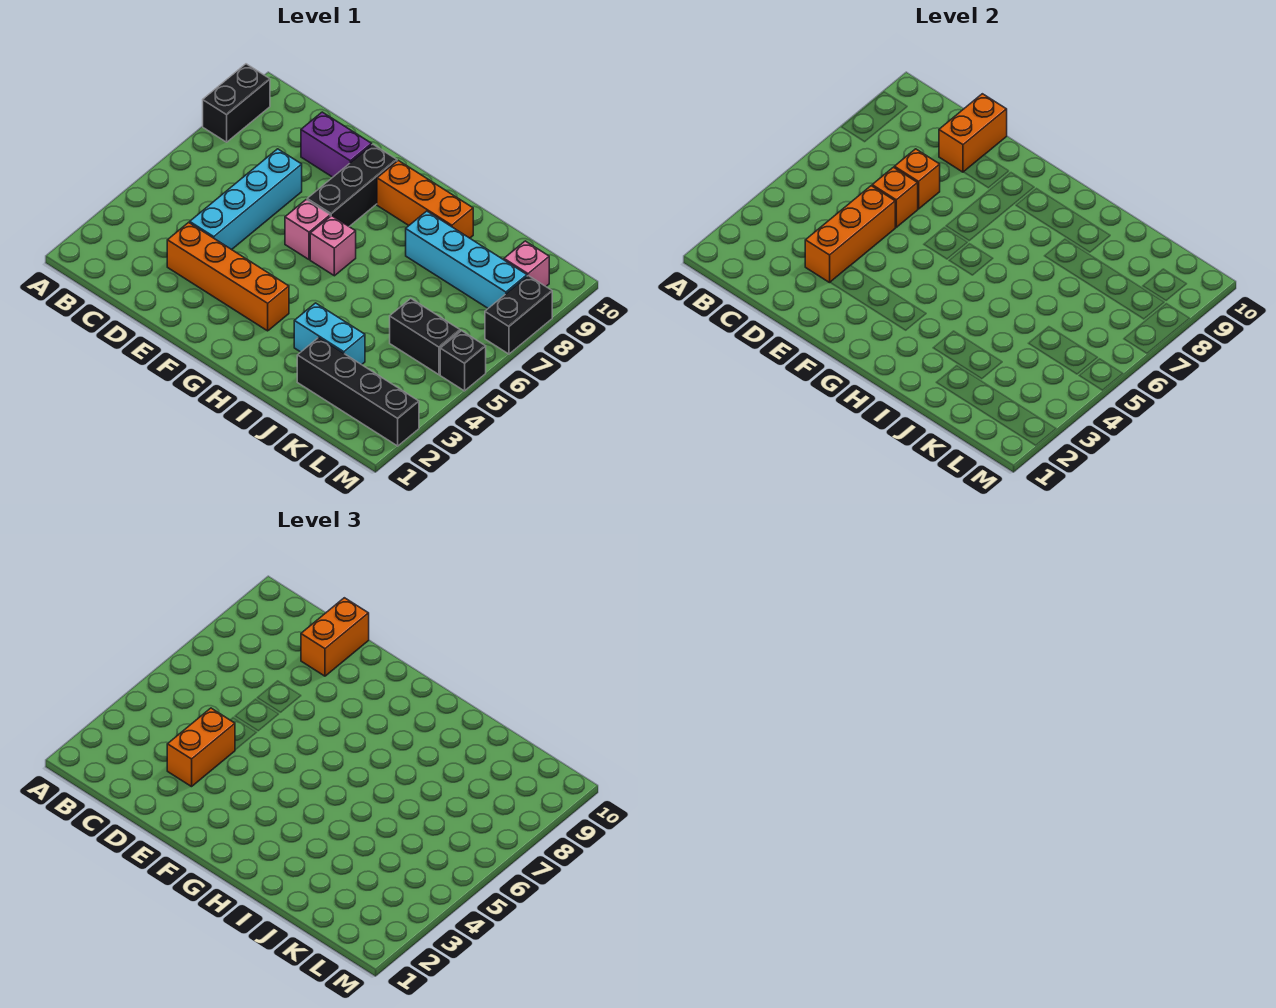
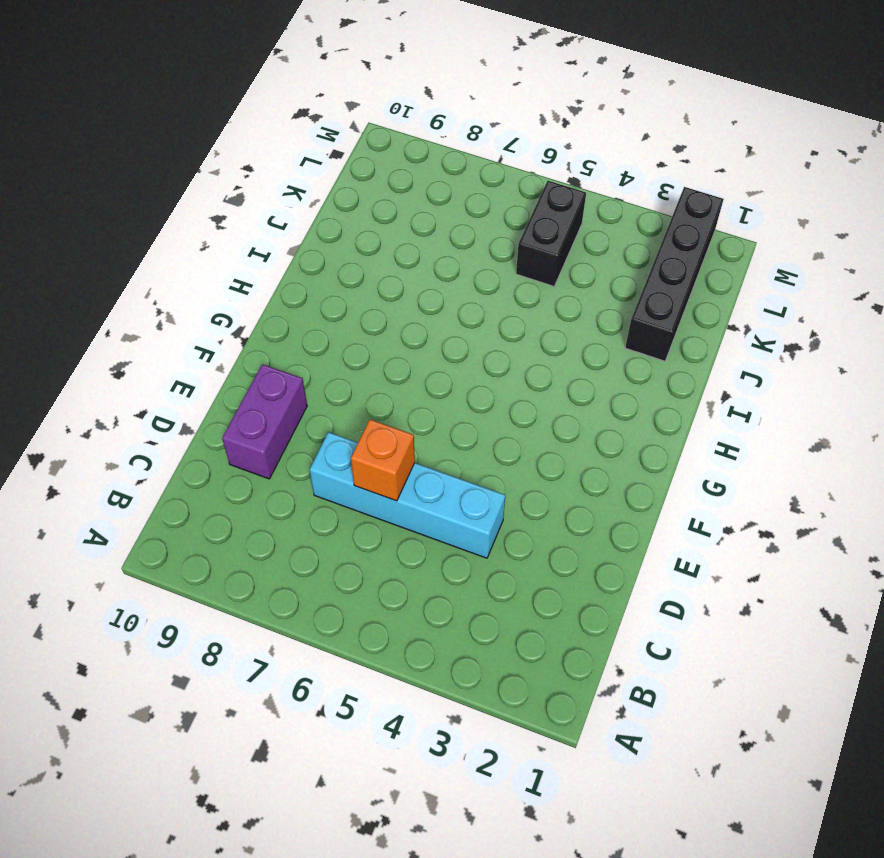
none -> black brick A8:A9 level 1
none -> orange brick D3:G3 level 1
none -> pink brick F6 level 1

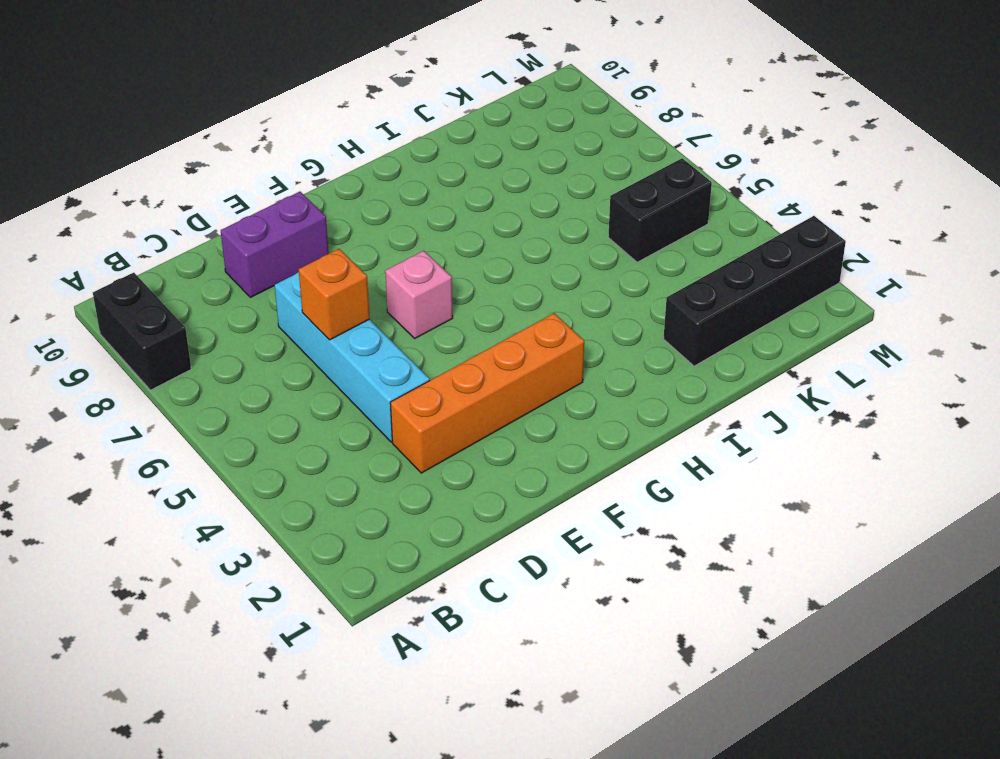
none -> black brick F7:F9 level 1
none -> pink brick G6 level 1
none -> orange brick G9:I9 level 1

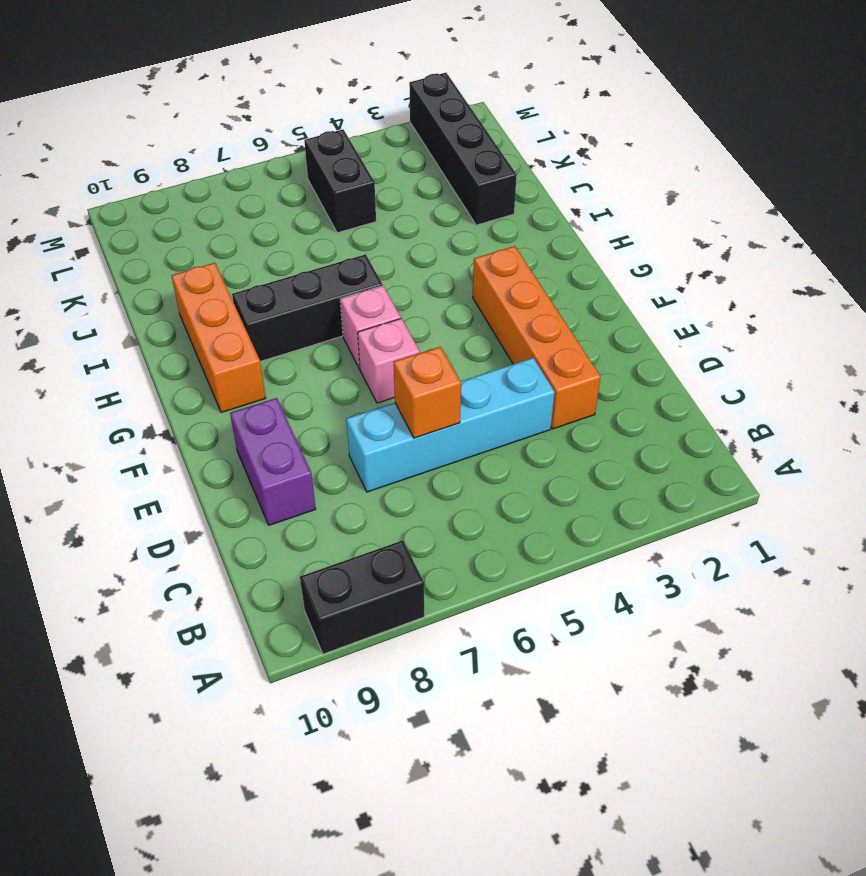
black brick H6:H8 level 1 -> black brick F7:F9 level 1
none -> cyan brick I3:J3 level 1
none -> cyan brick I8:L8 level 1
none -> pink brick L9 level 1

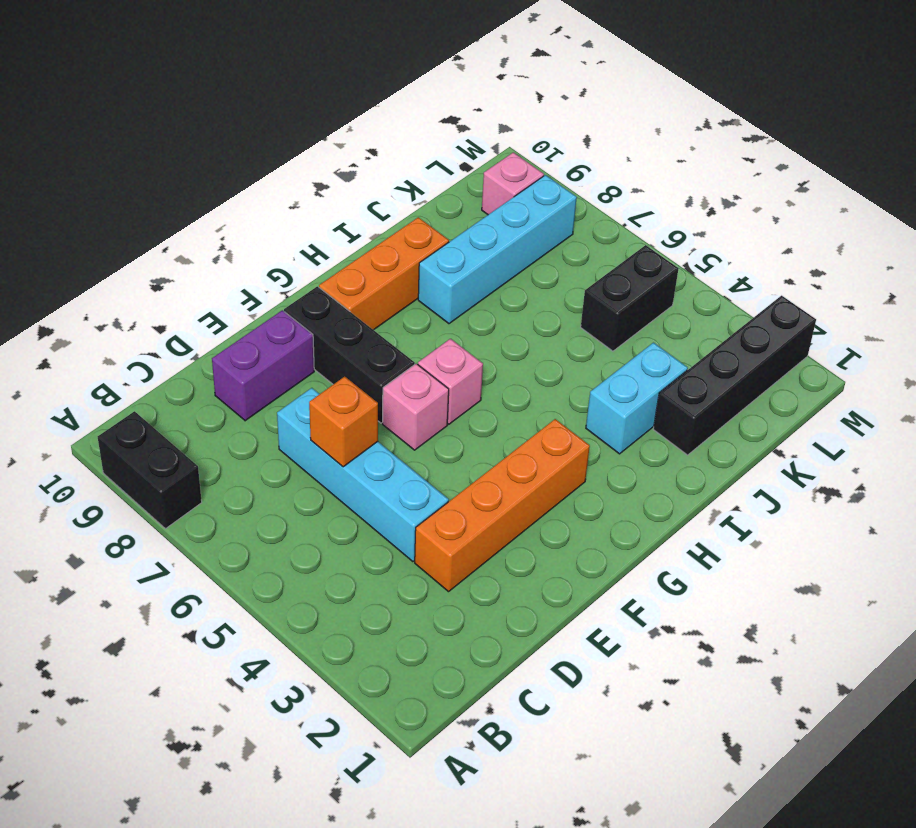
none -> black brick M5 level 1
none -> black brick M7:M8 level 1
none -> orange brick D3:D5 level 2

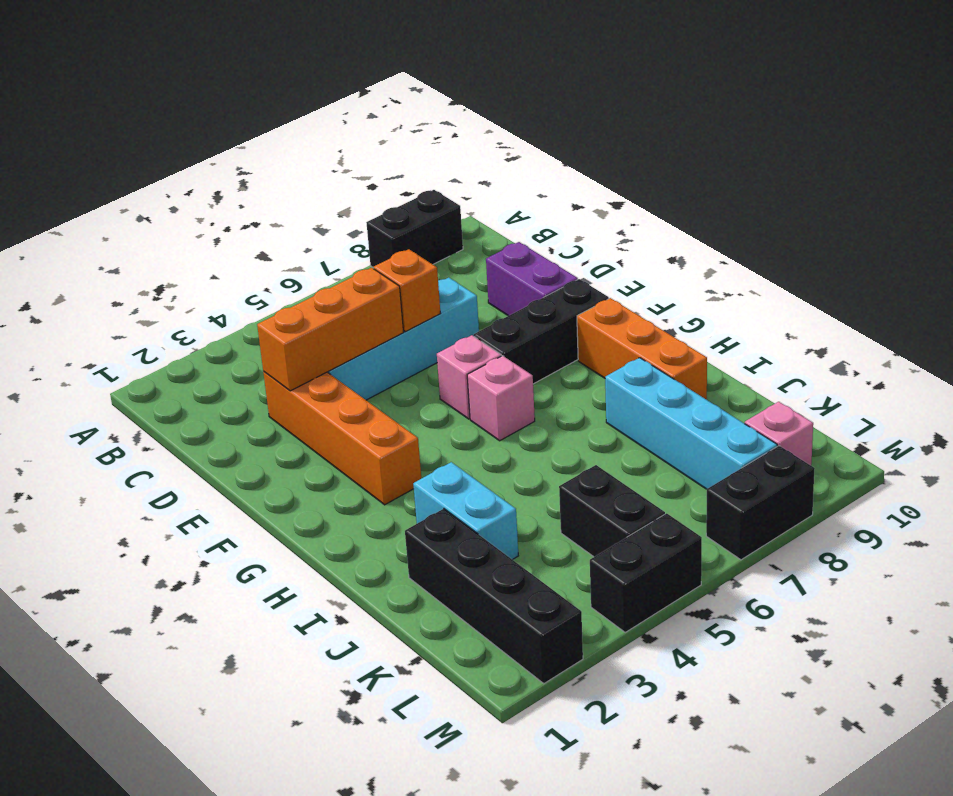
black brick M4:M5 level 1 -> black brick M5 level 1
none -> orange brick D7 level 2
none -> orange brick D9:D10 level 2
none -> orange brick D3:D4 level 3

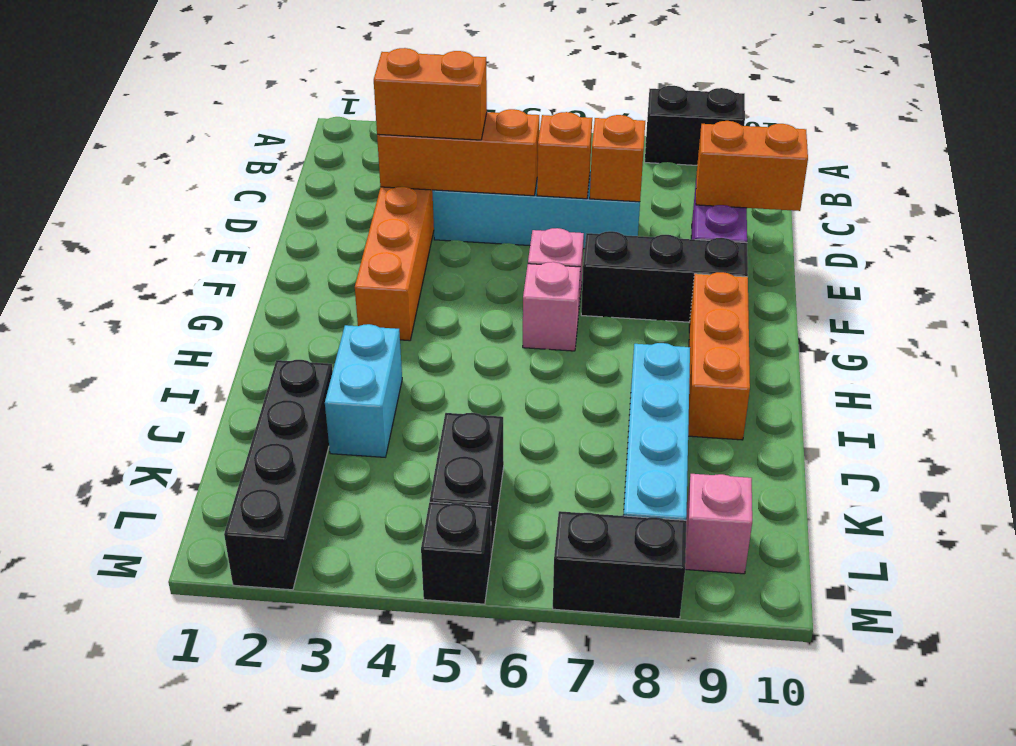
none -> orange brick D9:D10 level 3

